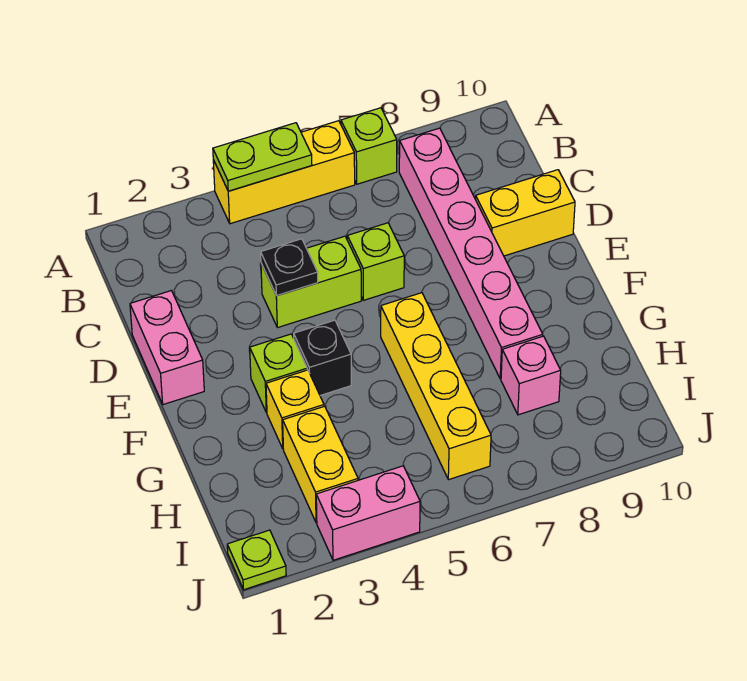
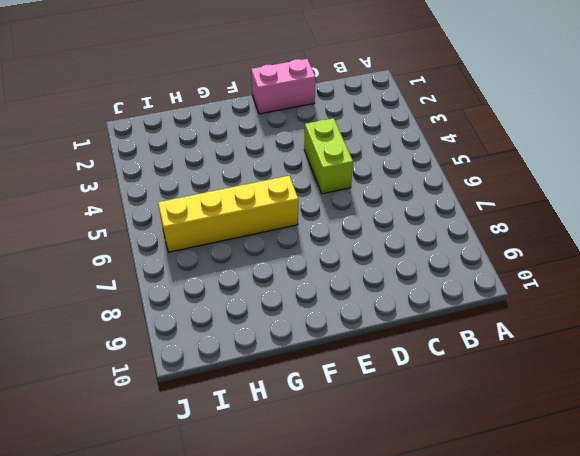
none -> yellow brick A4:A6 level 1
none -> lime brick A7 level 1
none -> pink brick B8:G8 level 1

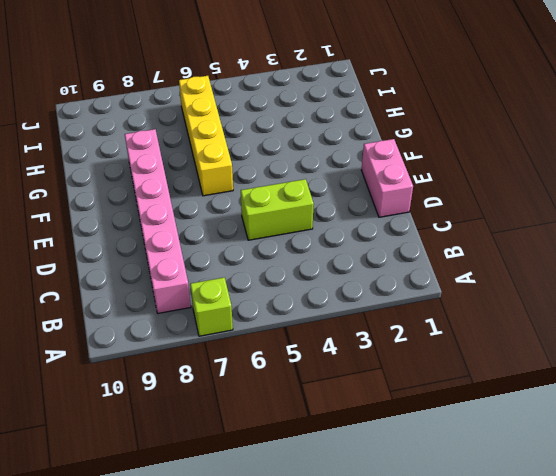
none -> yellow brick A4:A6 level 1
none -> lime brick D6 level 1
none -> yellow brick D9:D10 level 1

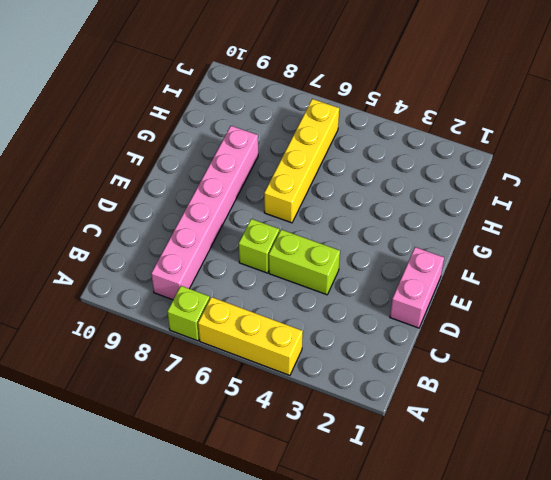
none -> yellow brick D9:D10 level 1
none -> lime brick F3 level 1
none -> black brick F4 level 1

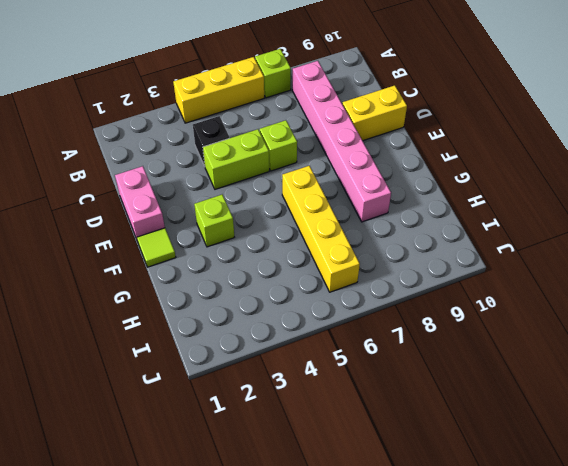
black brick C4 level 1 -> black brick F4 level 1
lime tile F1 level 1 -> none
none -> yellow brick G3 level 1
none -> yellow brick H3:I3 level 1
none -> pink brick H8 level 1

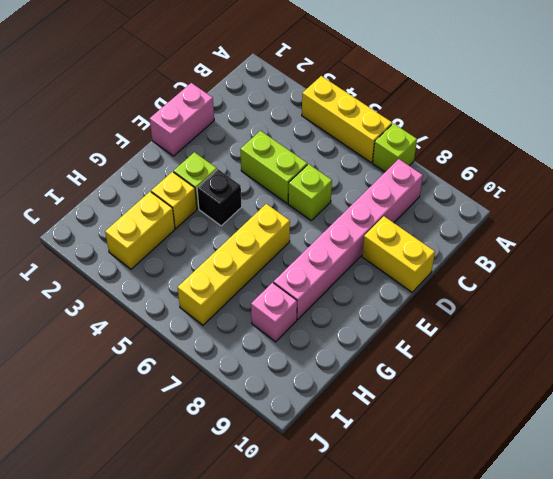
none -> lime plate J1 level 1
none -> pink brick J3:J4 level 1
none -> lime plate A4:A5 level 2

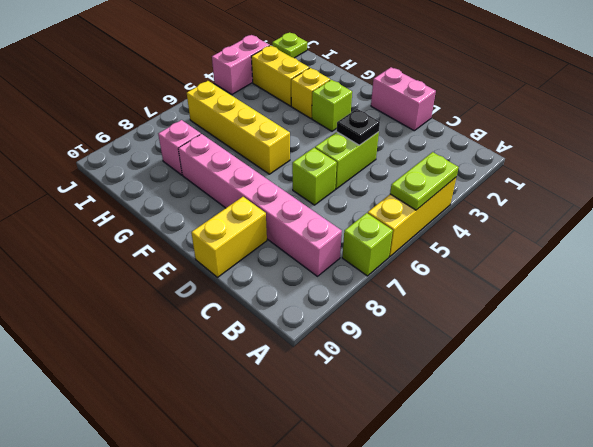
none -> black brick F4 level 1

